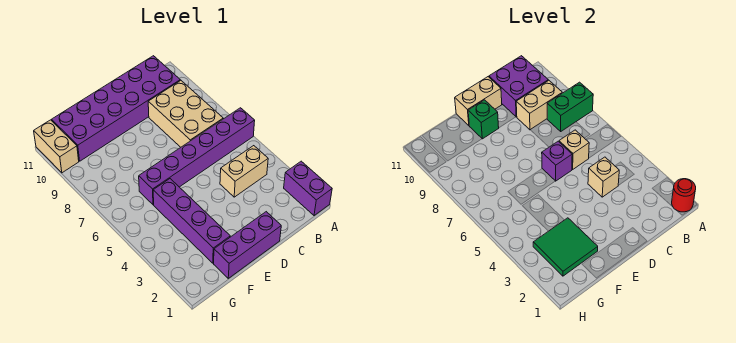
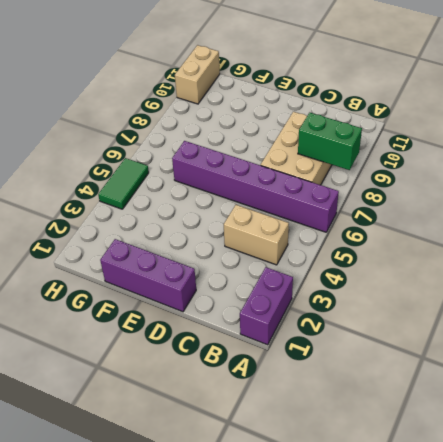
green tile H4:H5 level 1 -> none
none -> purple brick B10:G11 level 1
none -> purple brick F2:F5 level 1
none -> red round brick A1 level 2

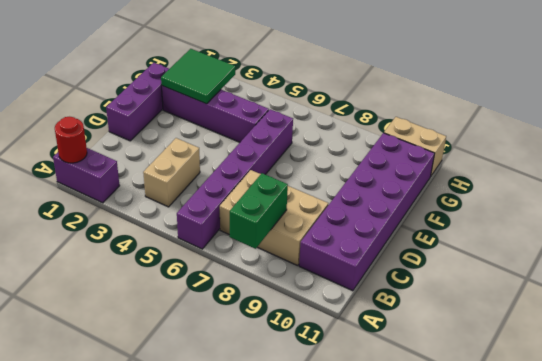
none -> tan brick B9:C9 level 2
none -> purple brick B10:C11 level 2
none -> tan brick C4 level 2

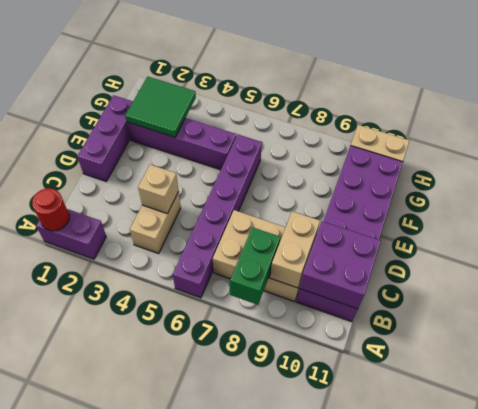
none -> tan brick C6 level 2
none -> purple brick D6 level 2
none -> tan brick D11:E11 level 2

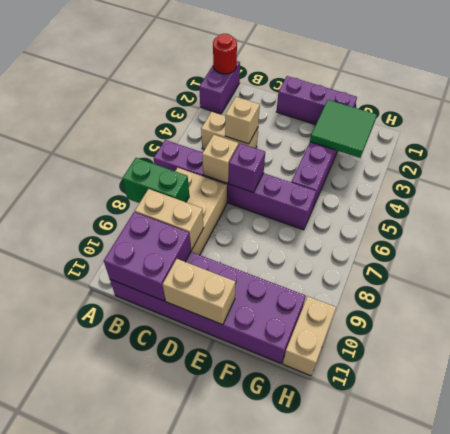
none -> green brick E10 level 2

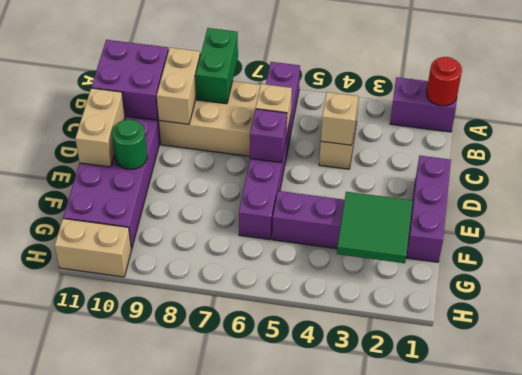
green round brick E10 level 2 -> green brick E10 level 2

